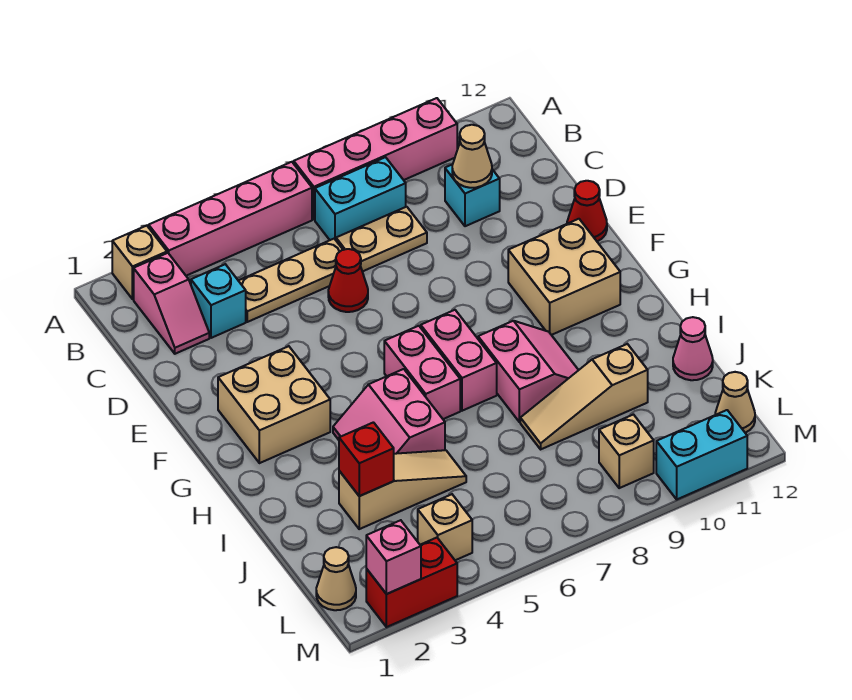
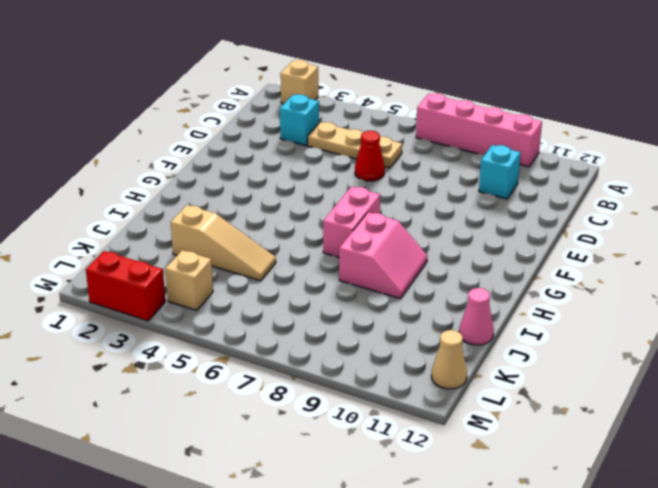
none -> pink brick A3:A6 level 1
none -> pink slope B2:C2 level 1 top B
none -> cyan brick B7:B8 level 1

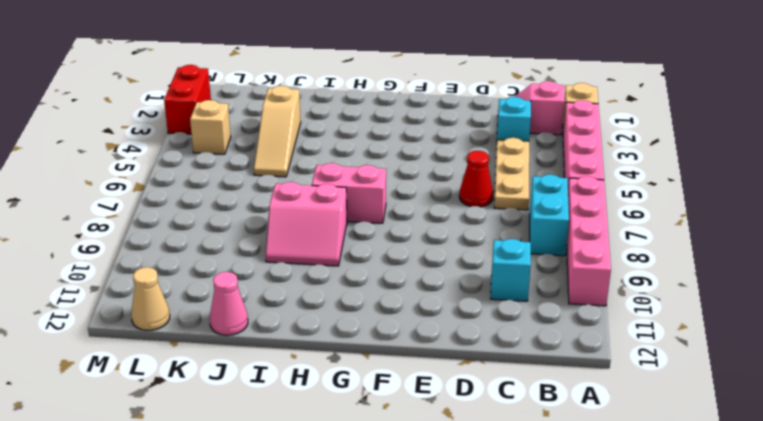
none -> tan plate C7:C8 level 1
none -> red cone E12 level 1
none -> tan brick F2:G3 level 1

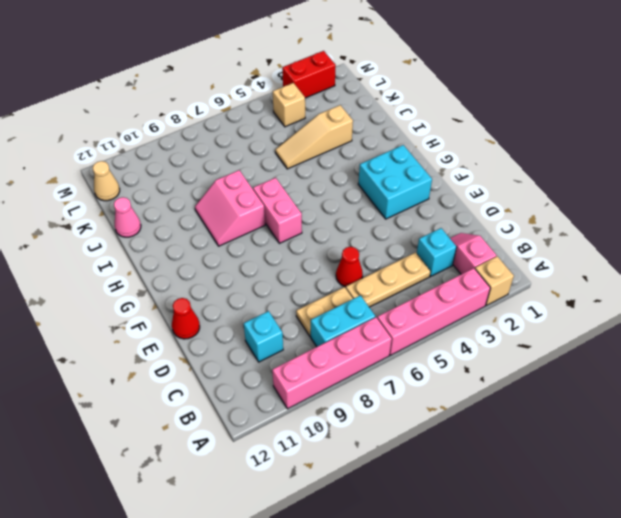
cyan brick F2:G3 level 1 -> tan brick F2:G3 level 1
none -> tan brick F10:G11 level 1
none -> pink brick G6:H6 level 1
none -> pink slope H4:I5 level 1 top 5

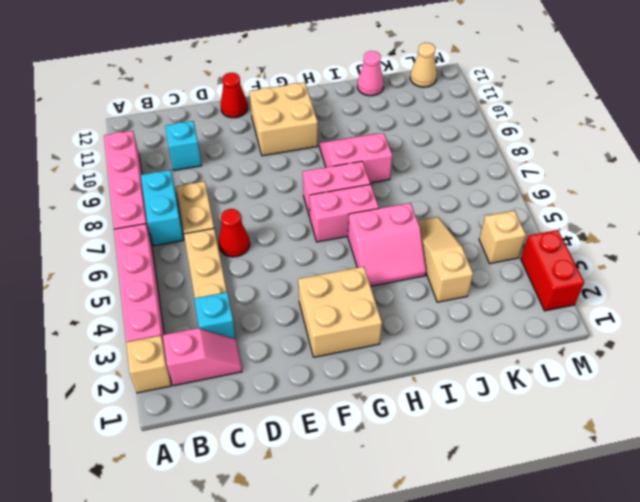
none -> tan slope J8:J10 level 1 top 10
none -> tan cone L1 level 1
none -> tan brick L9 level 1

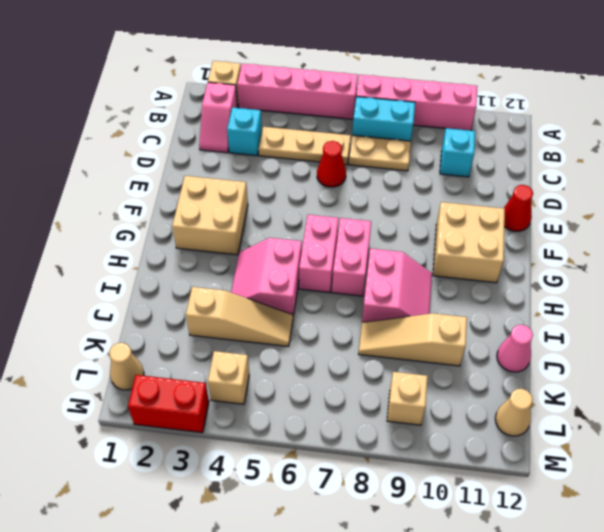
none -> cyan brick M10:M11 level 1
none -> tan cone C10 level 2
none -> red brick J3 level 2

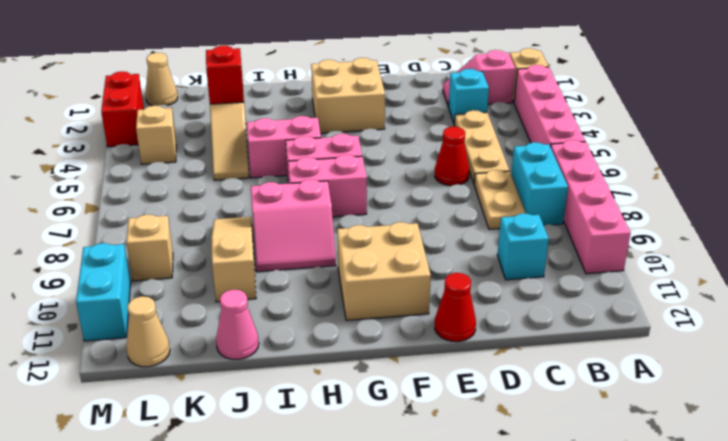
none -> tan cone C10 level 2
none -> pink brick M2 level 2

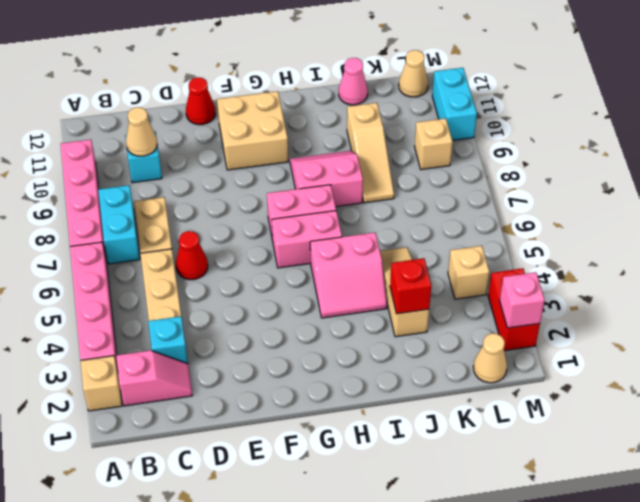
none -> tan brick F2:G3 level 1

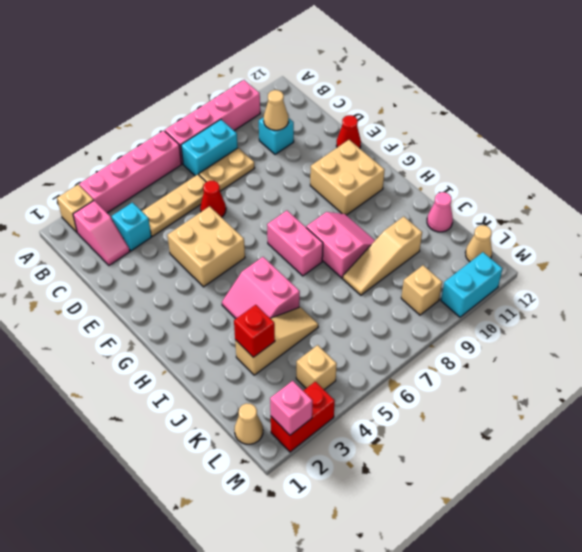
tan brick E4:F5 level 1 -> tan brick F2:G3 level 1
none -> pink brick G6:H6 level 1

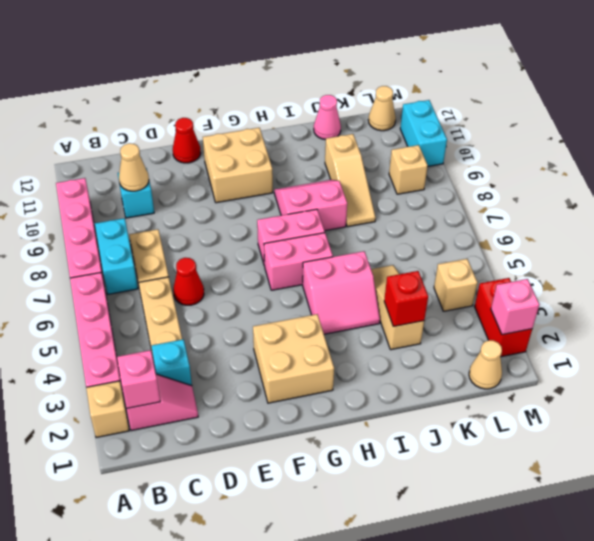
pink brick B2 level 2 -> none

